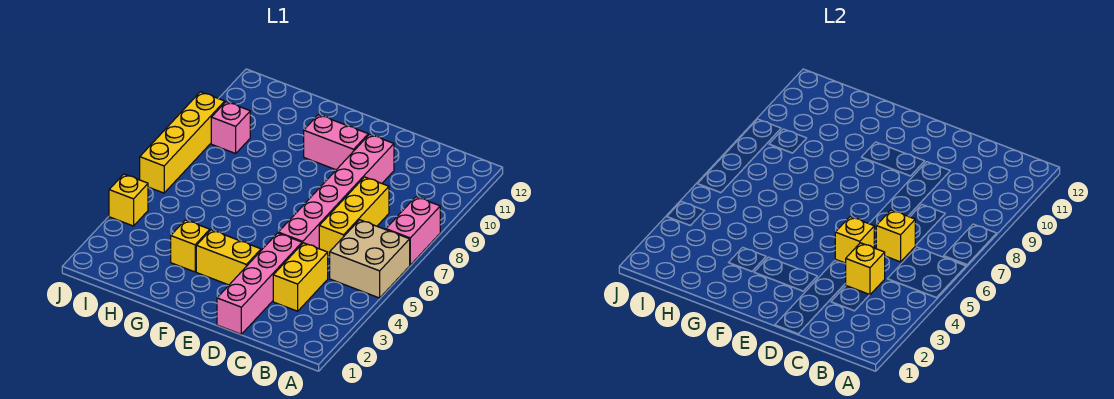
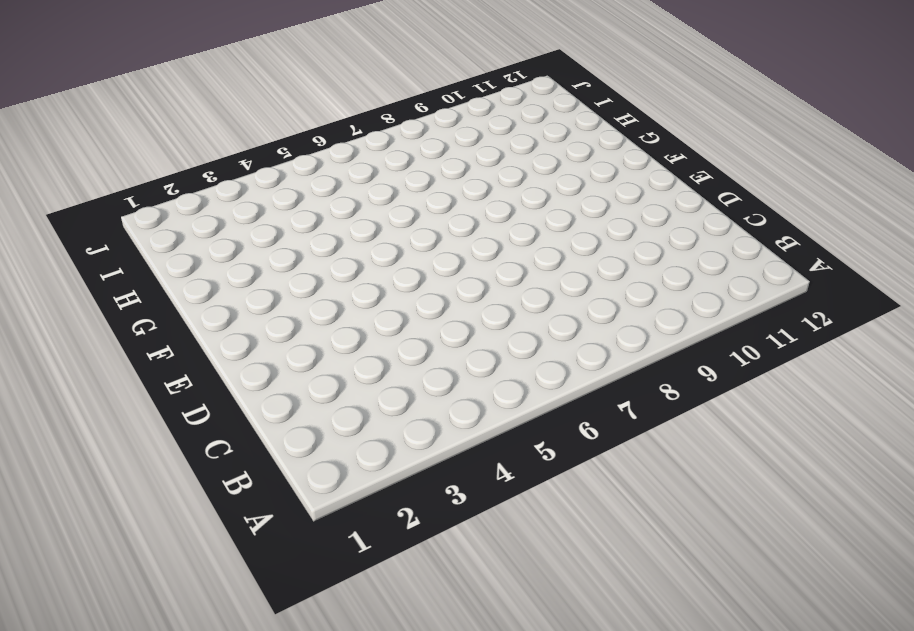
none -> tan brick A5:B6 level 1
none -> pink brick A7:A8 level 1
none -> yellow brick C3:C4 level 1

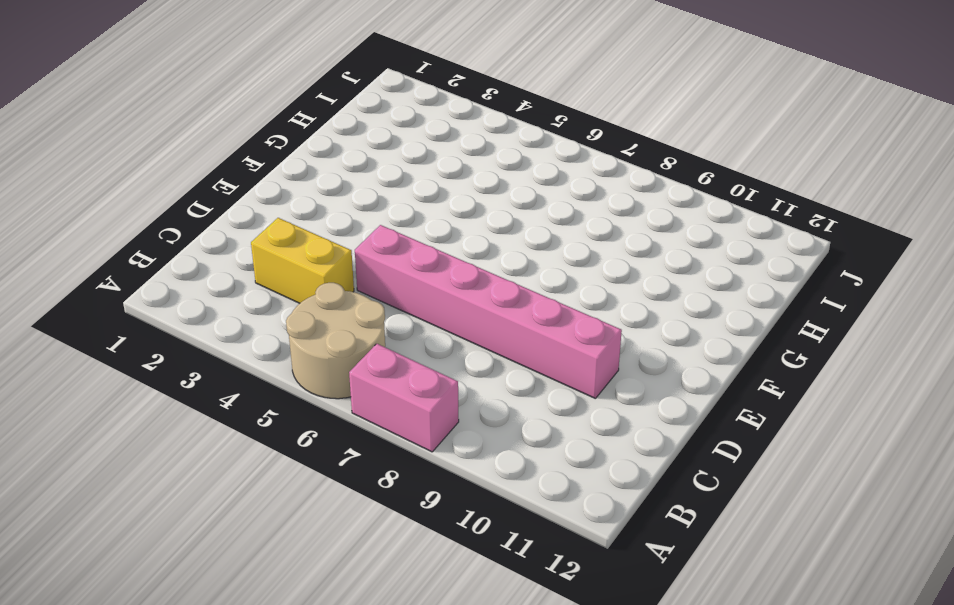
tan round brick A5:B6 level 1 -> tan brick A5:B6 level 1
none -> yellow brick C6:C8 level 1
none -> pink brick D1:D4 level 1
none -> yellow brick E3:F3 level 1

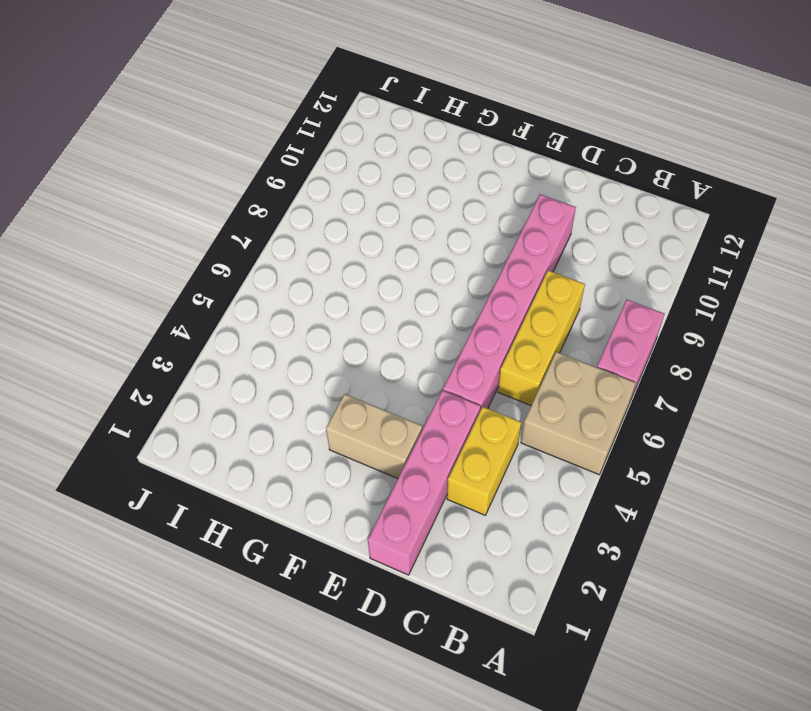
tan brick E3:F3 level 1 -> yellow brick E3:F3 level 1
none -> pink brick E10:F10 level 1
none -> yellow brick G3 level 1
none -> pink brick I9 level 1

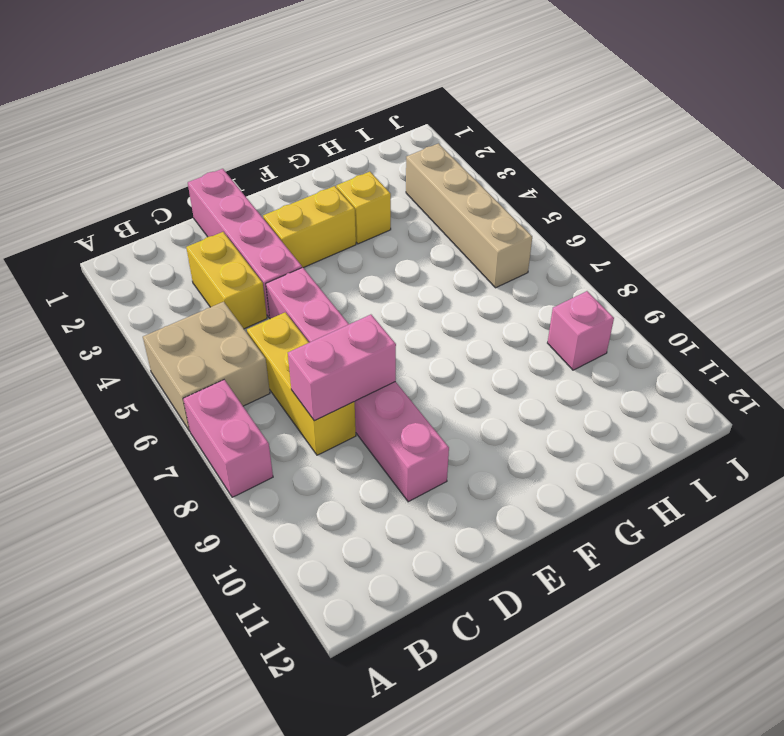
pink brick C8:D8 level 2 -> pink brick E10:F10 level 1
tan brick I3:I6 level 1 -> none
none -> yellow brick J4 level 1
none -> yellow brick J6:J9 level 1
none -> yellow brick C4 level 2

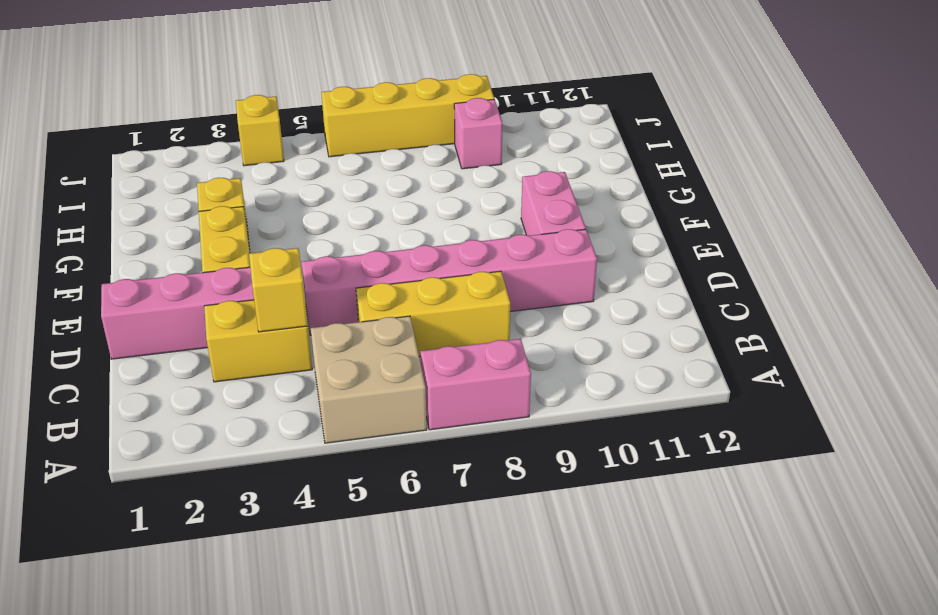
none -> yellow brick C6 level 2
none -> yellow brick D5 level 2

